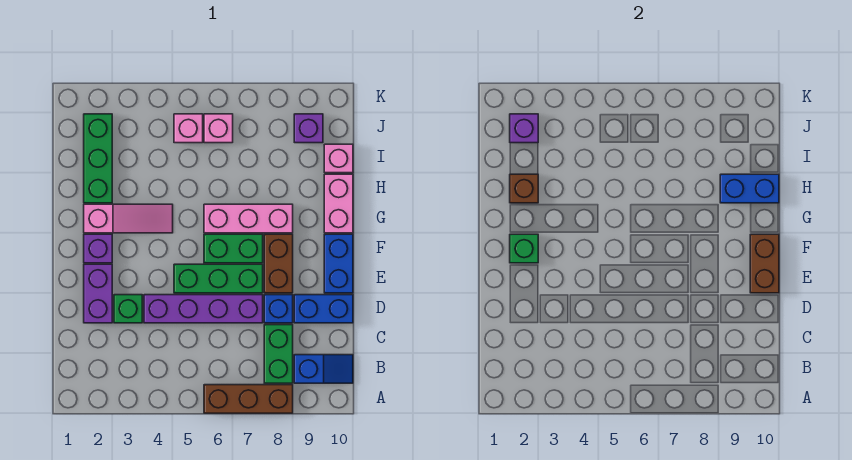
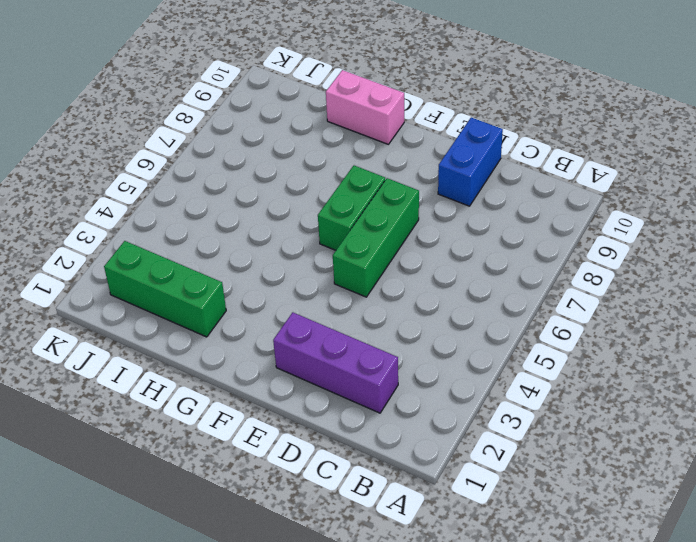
purple brick C2:E2 level 1 -> purple brick D2:E2 level 1
none -> brown brick A6:A8 level 1
none -> green brick B8:C8 level 1
none -> blue slope B9:B10 level 1 top 9

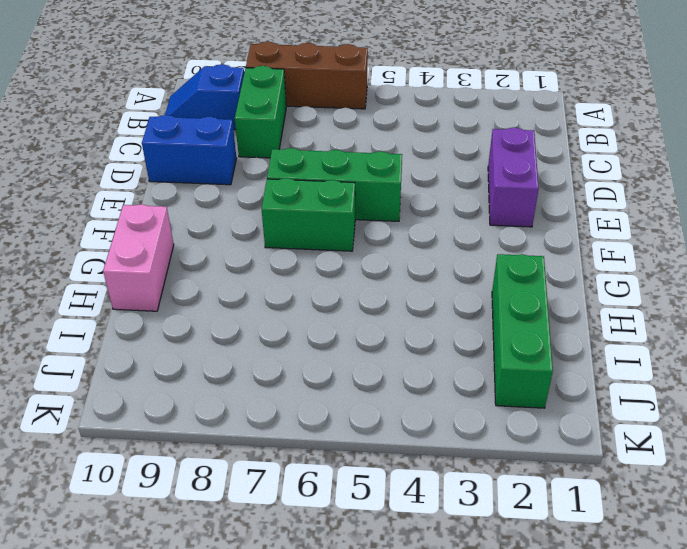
none -> green brick D3 level 1
none -> purple brick D4:D7 level 1
none -> blue brick D8 level 1

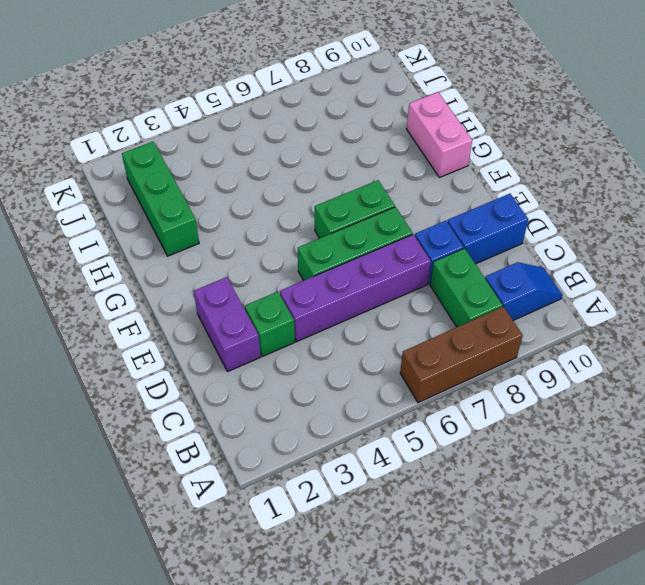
none -> brown brick E8:F8 level 1
none -> blue brick E10:F10 level 1
none -> purple brick F2 level 1

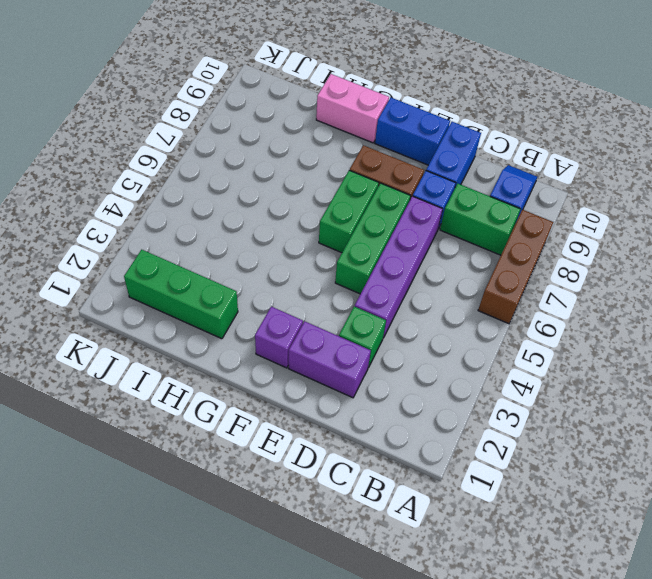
none -> pink slope G2:G4 level 1 top 2
none -> pink brick G6:G8 level 1
none -> pink brick I10 level 1

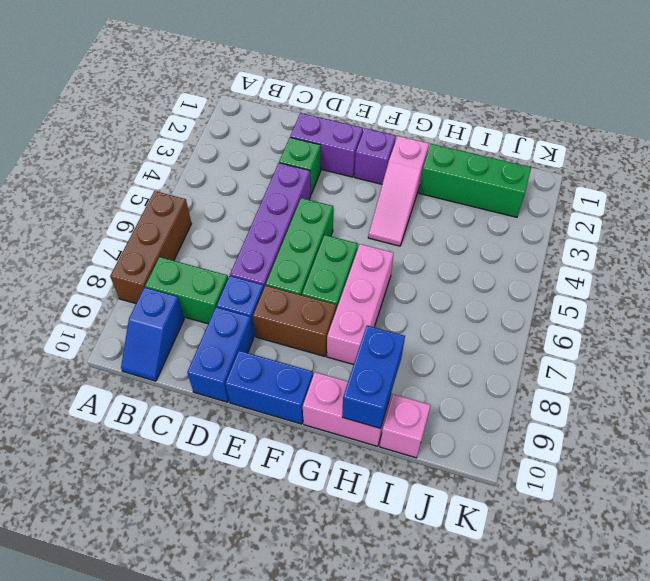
none -> pink brick J5 level 1
none -> pink brick J6 level 1
none -> purple brick J9 level 1

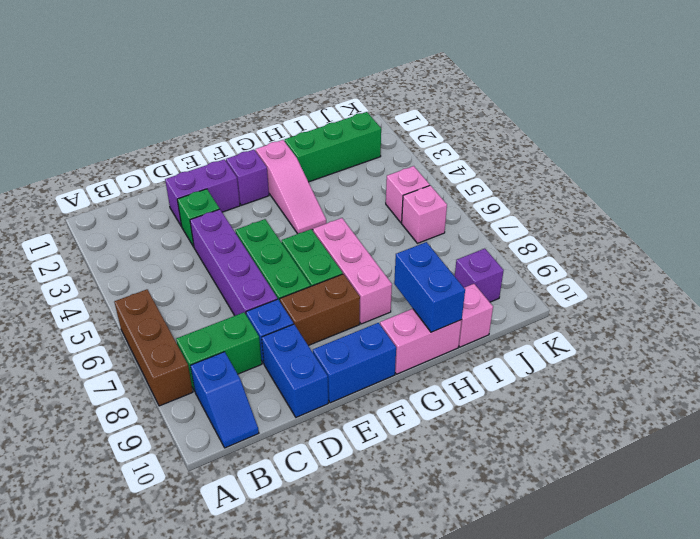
none -> brown brick E10:F10 level 2
none -> green brick F2 level 2
none -> brown brick H2 level 2

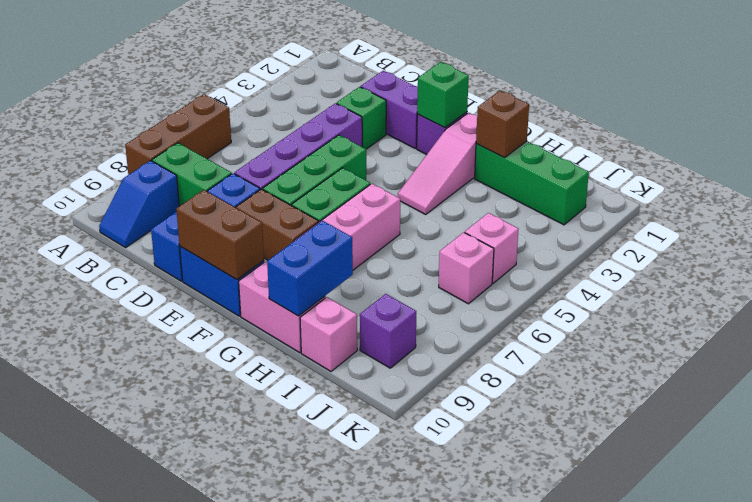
none -> purple brick J2 level 2

